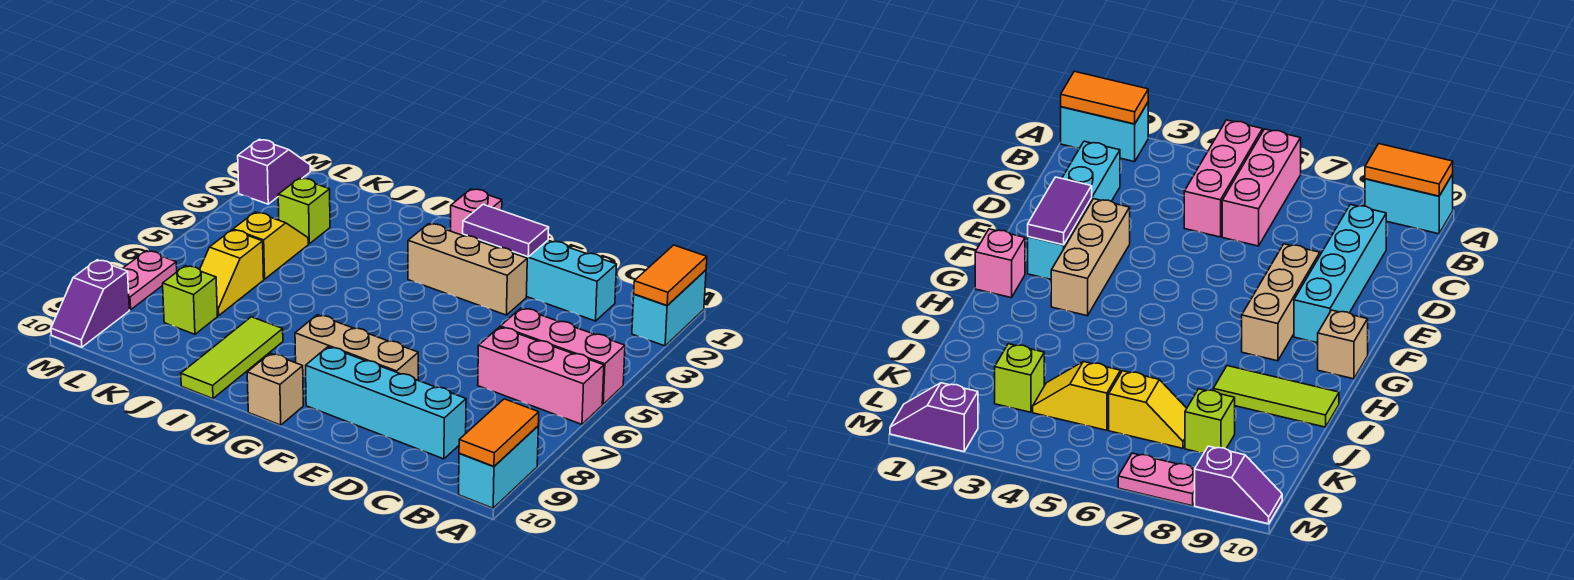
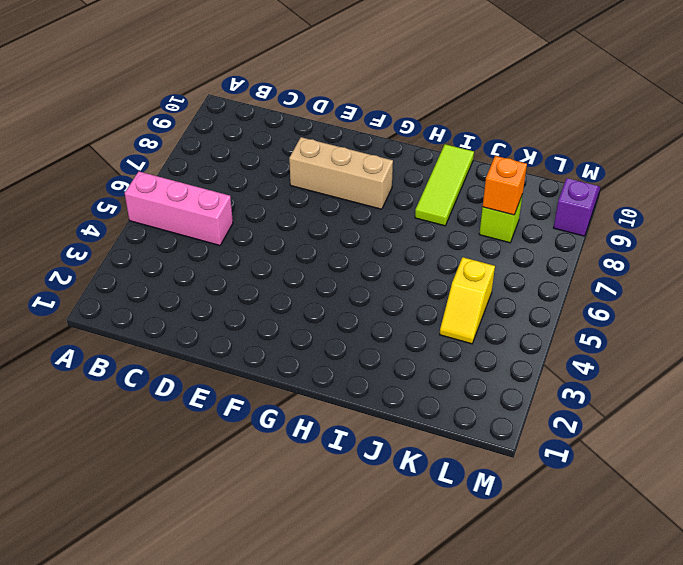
orange brick K8 level 2 -> none
none -> cyan brick A1:A2 level 1
none -> pink brick A6:C6 level 1
none -> cyan brick A9:A10 level 1

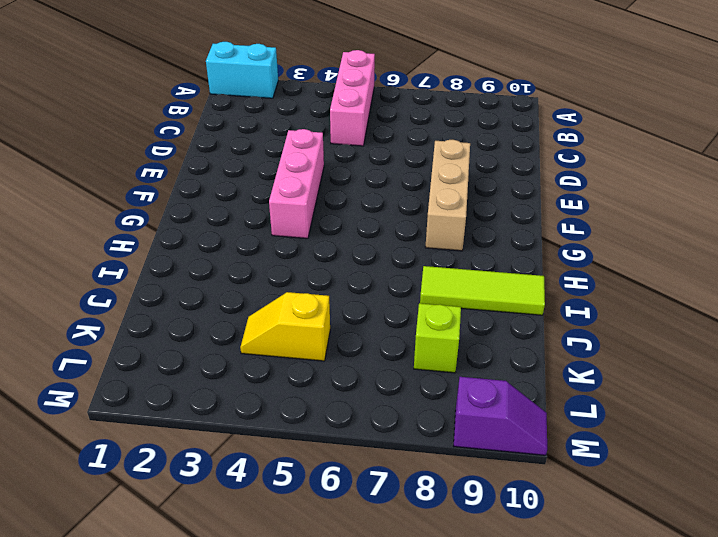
pink brick E4:G4 level 1 -> pink brick A6:C6 level 1
none -> cyan brick A9:A10 level 1
none -> cyan brick C2:F2 level 1
none -> cyan brick C9:F9 level 1

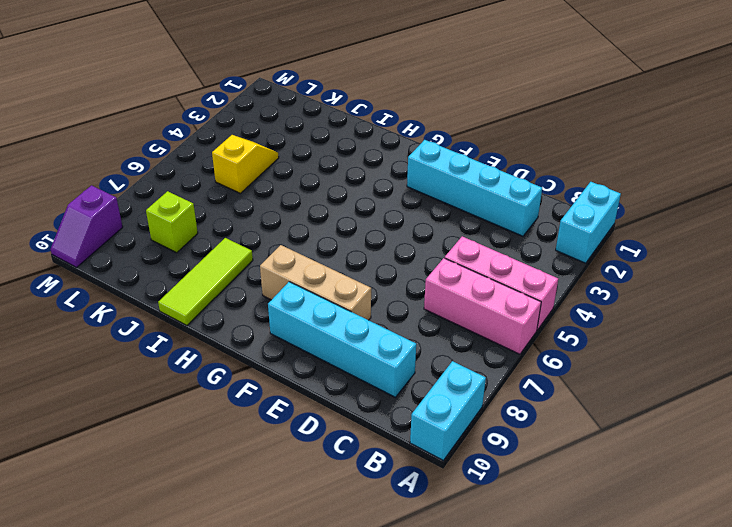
none -> tan brick E3:G3 level 1
none -> pink brick G1 level 1
none -> tan brick G10 level 1

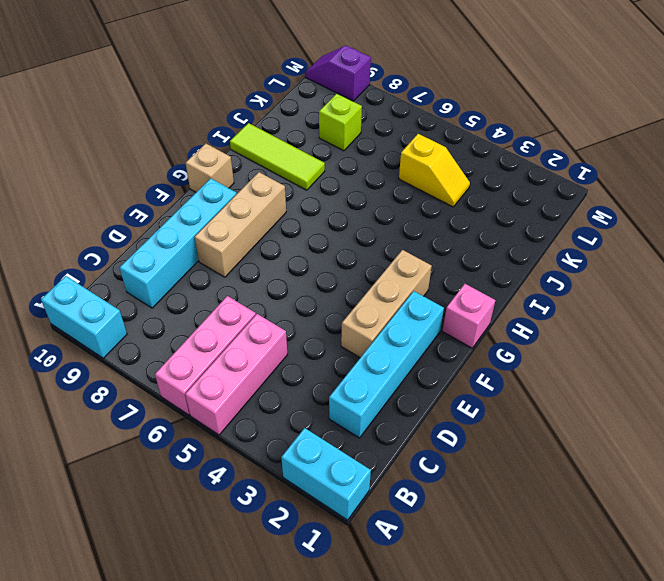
none -> lime brick K3 level 1
none -> yellow slope K6:K7 level 1 top 6
none -> purple slope M1:M2 level 1 top 2

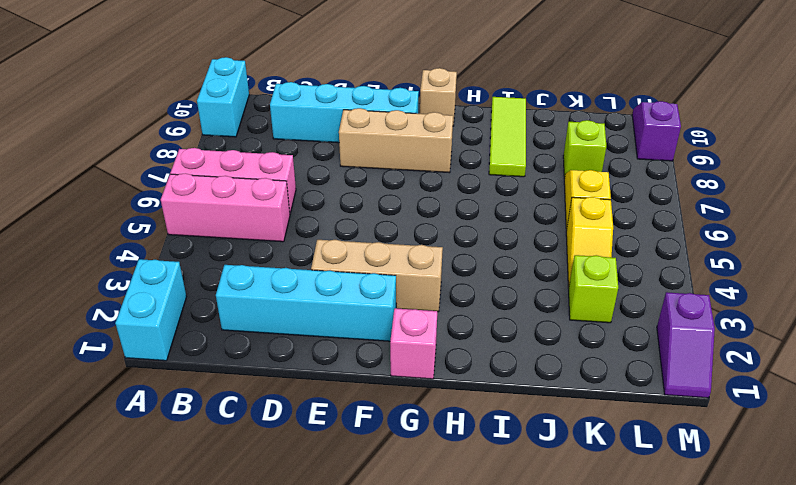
none -> pink plate M7:M8 level 1
none -> orange tile A1:A2 level 2
none -> orange tile A9:A10 level 2

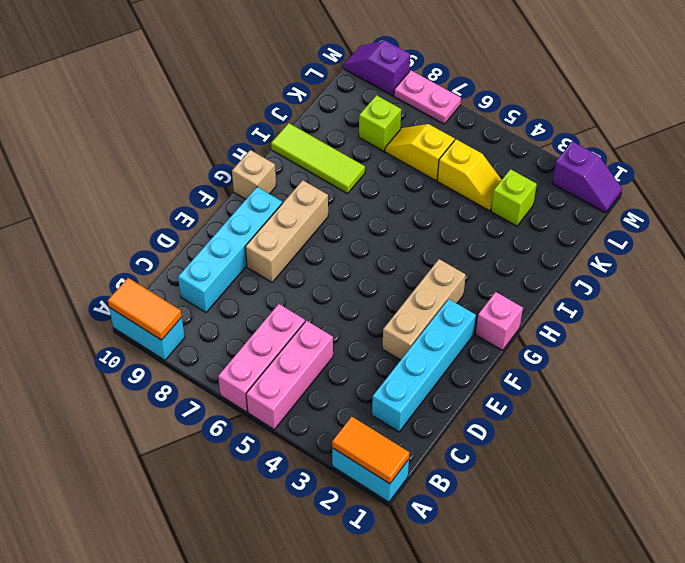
none -> purple tile E2:F2 level 2

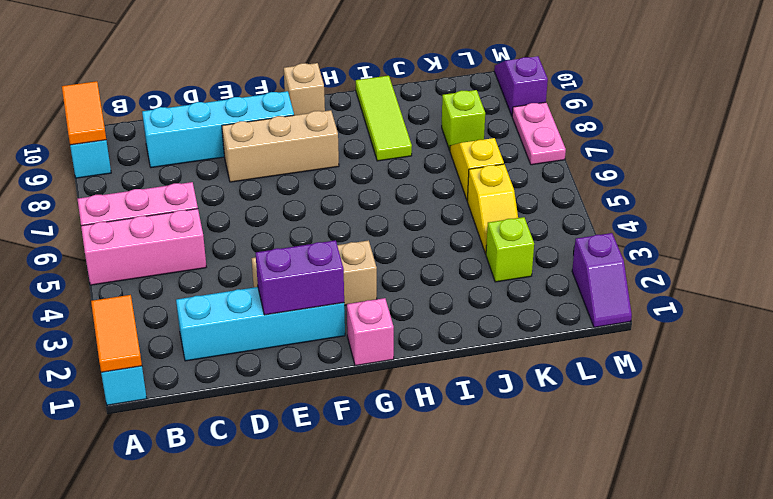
purple brick E2:F2 level 2 -> purple tile E2:F2 level 2

